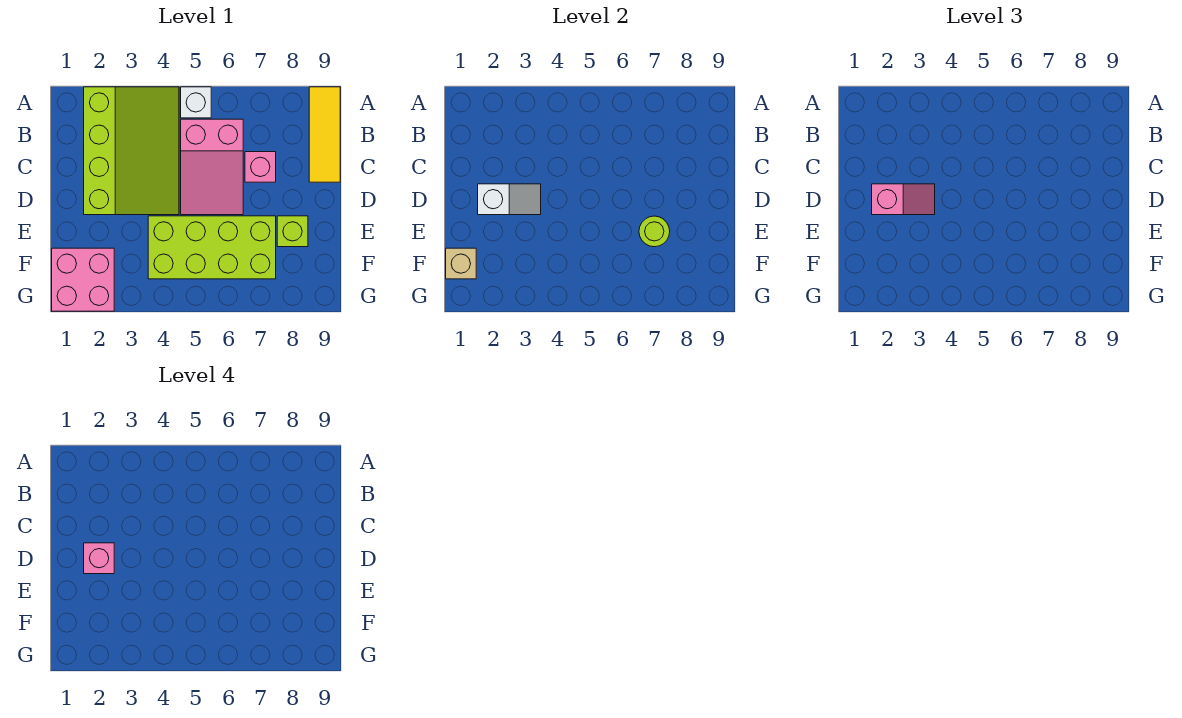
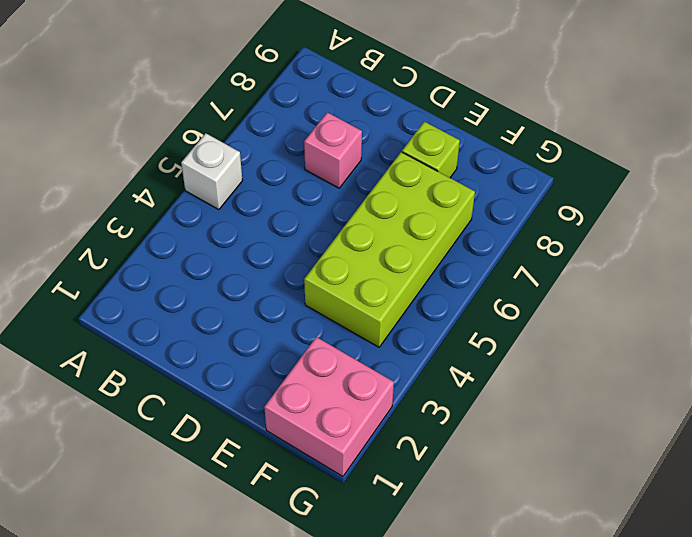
none -> lime slope A2:D4 level 1 top 2
none -> yellow tile A9:C9 level 1
none -> pink slope B5:D6 level 1 top B

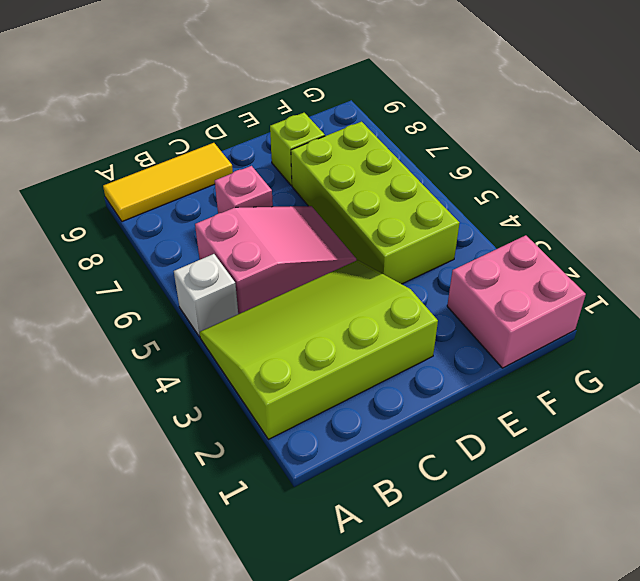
none -> white slope D2:D3 level 2 top 2
none -> lime round brick E7 level 2
none -> tan brick F1 level 2

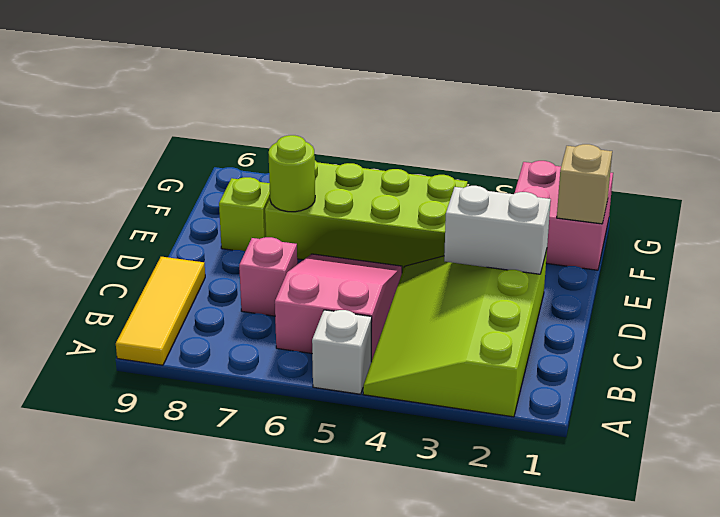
white brick D2:D3 level 2 -> white slope D2:D3 level 2 top 2
none -> pink slope D2:D3 level 3 top 2
none -> pink brick D2 level 4

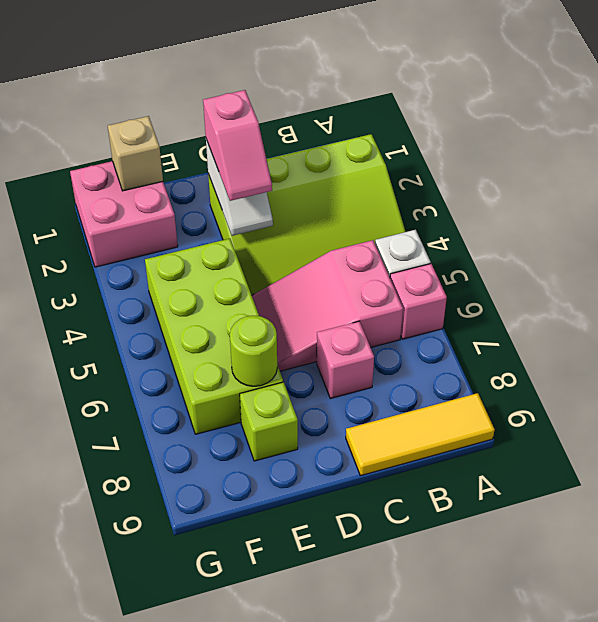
pink brick A6 level 1 -> pink brick D2 level 4

